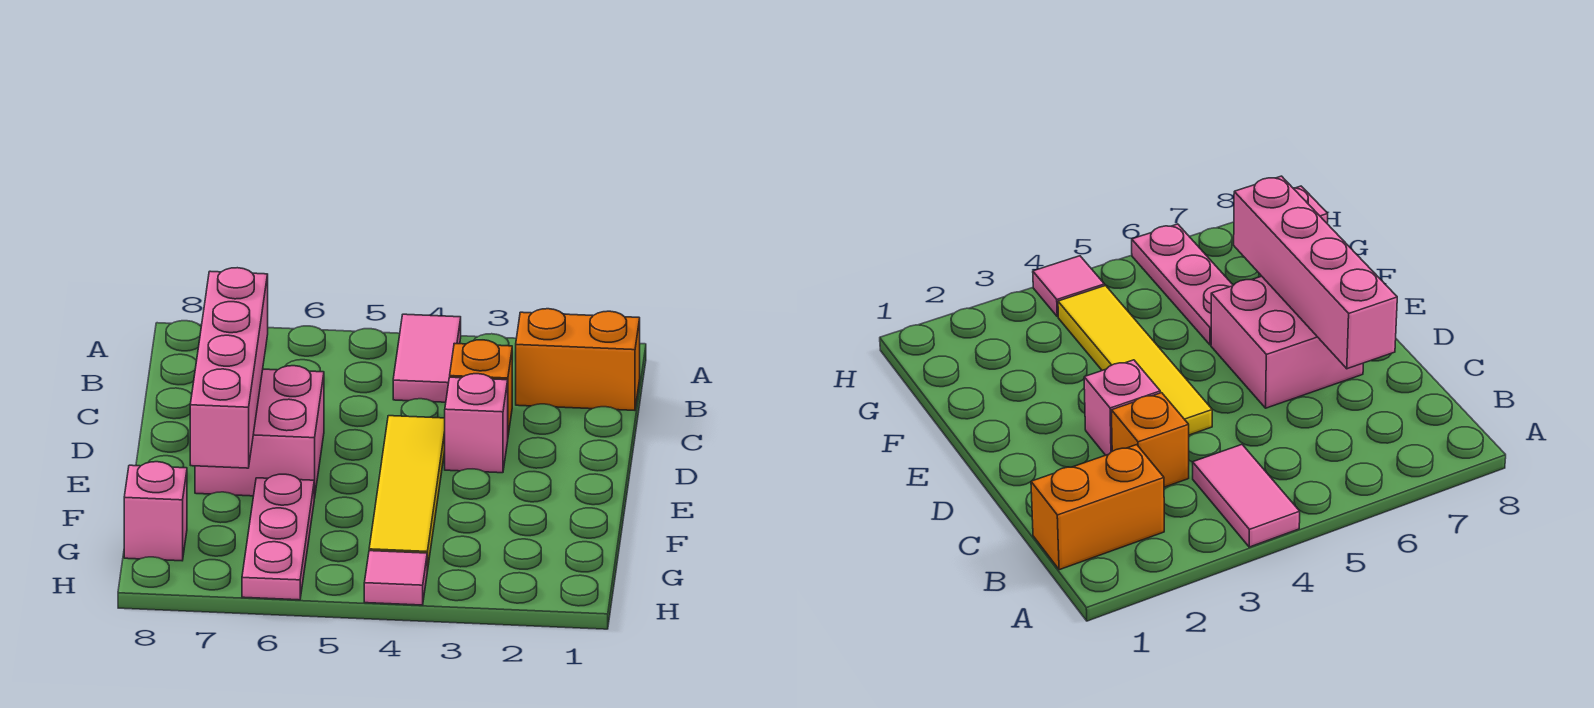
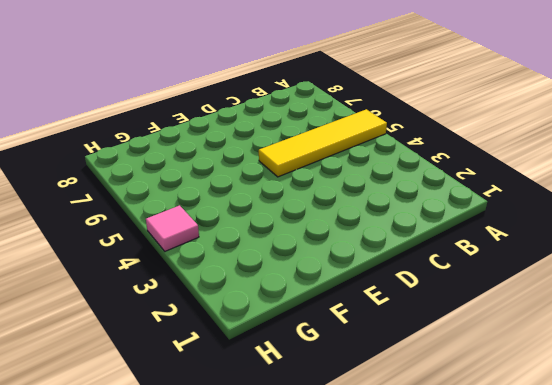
yellow tile A5:D5 level 1 -> yellow tile D4:G4 level 1
none -> pink tile A4:B4 level 1
none -> orange brick B1:B2 level 1

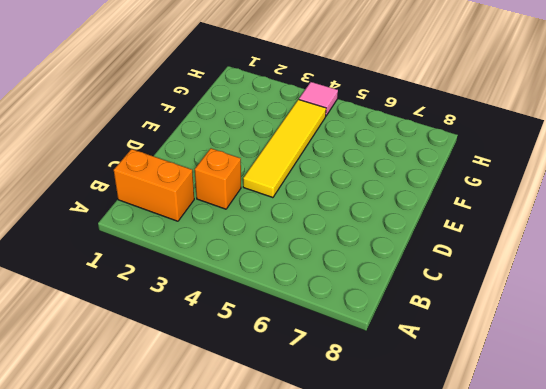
none -> pink tile A4:B4 level 1
none -> pink brick D3 level 1

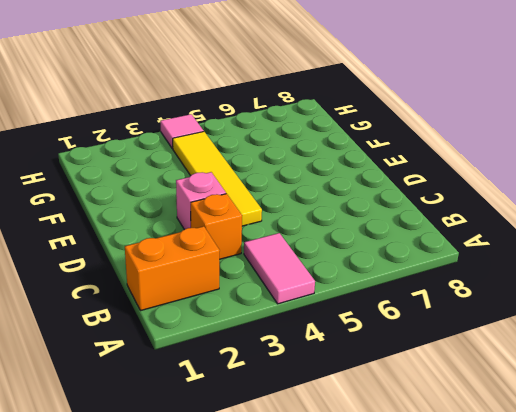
none -> pink brick D6:E7 level 1
none -> pink plate F6:H6 level 1

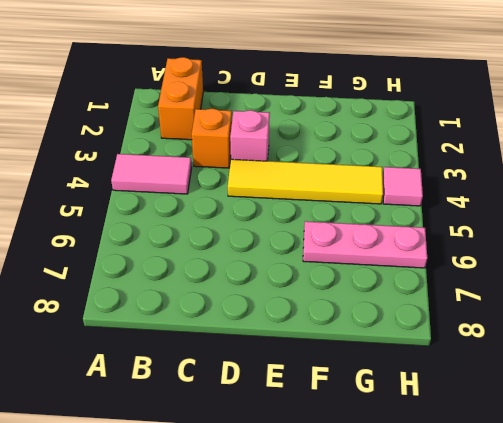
none -> pink brick D6:E7 level 1
none -> pink brick G8 level 1

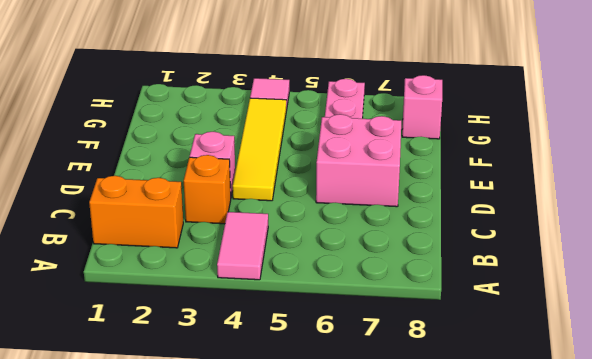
none -> pink brick C7:F7 level 2

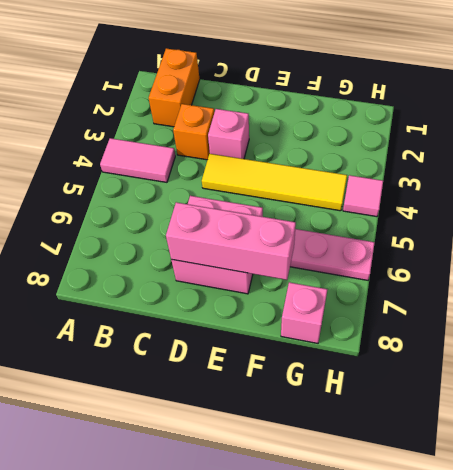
pink brick D7:F7 level 2 -> pink brick C7:F7 level 2

